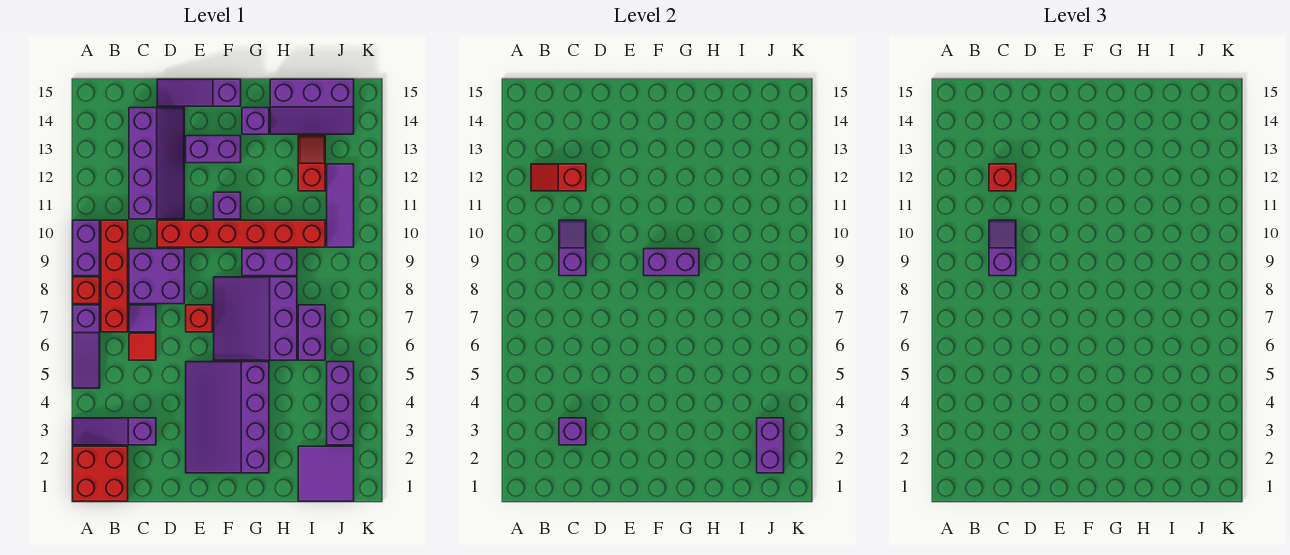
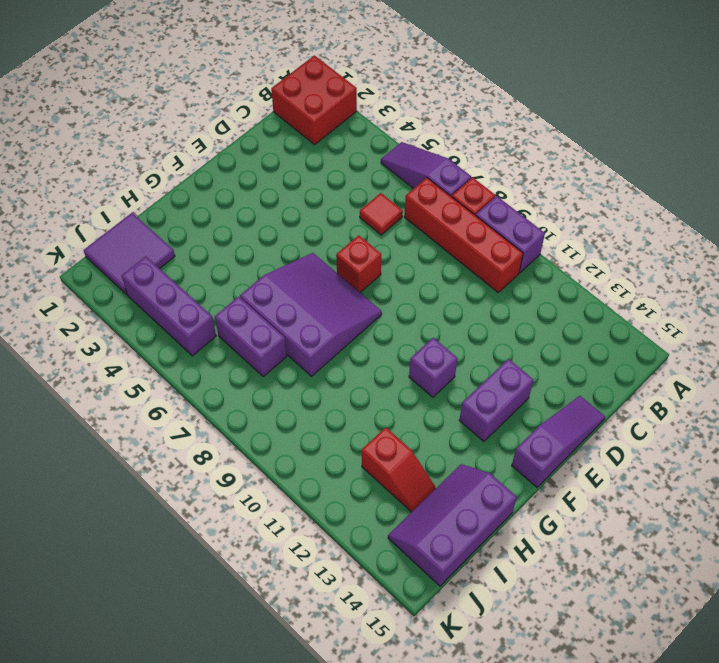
none -> purple slope A3:C3 level 1 top C
none -> purple tile C7 level 1
none -> purple brick C8:D9 level 1
none -> purple slope C11:D14 level 1 top C

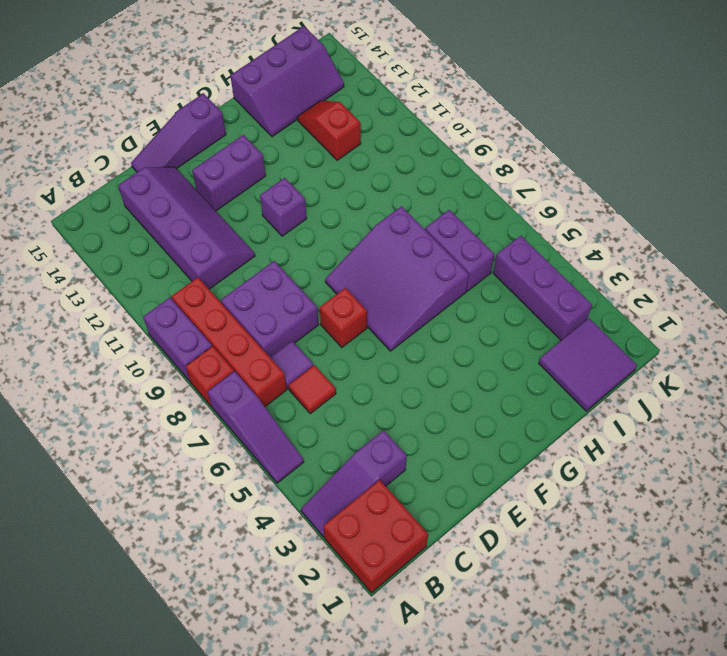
none -> red brick D10:I10 level 1
none -> purple slope E2:G5 level 1 top G
none -> purple brick G9:H9 level 1
none -> purple brick G14 level 1

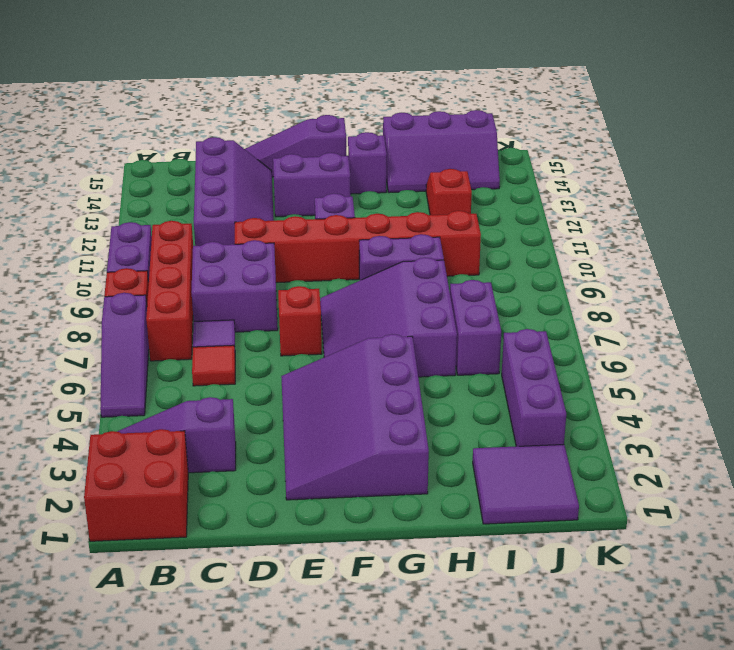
none -> purple tile J10:J12 level 1
none -> red slope B12:C12 level 2 top C
none -> purple brick C3 level 2
none -> purple slope C9:C10 level 2 top 9

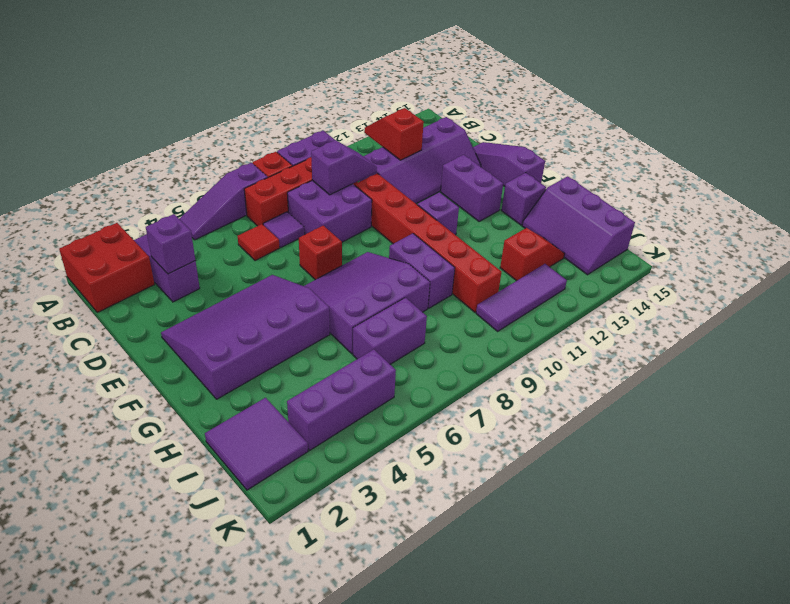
none -> purple brick F9:G9 level 2
none -> purple brick J2:J3 level 2
none -> purple slope C9:C10 level 3 top 9
none -> red brick C12 level 3

